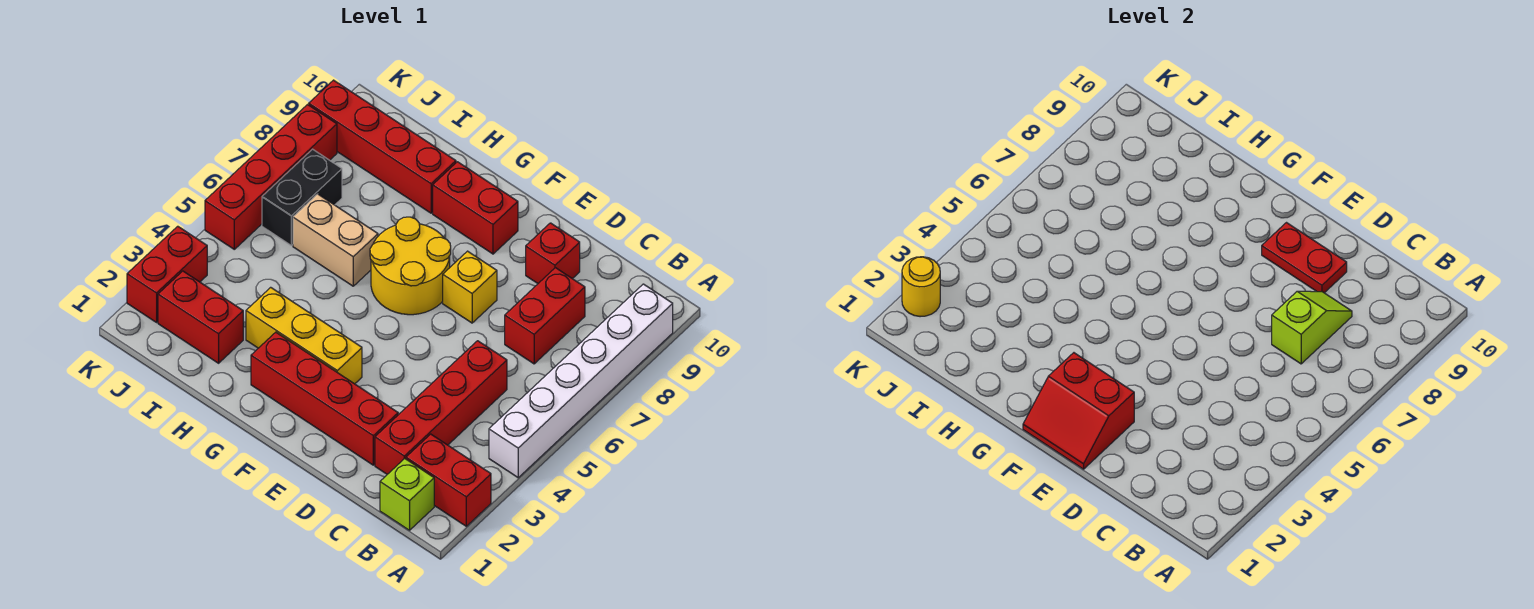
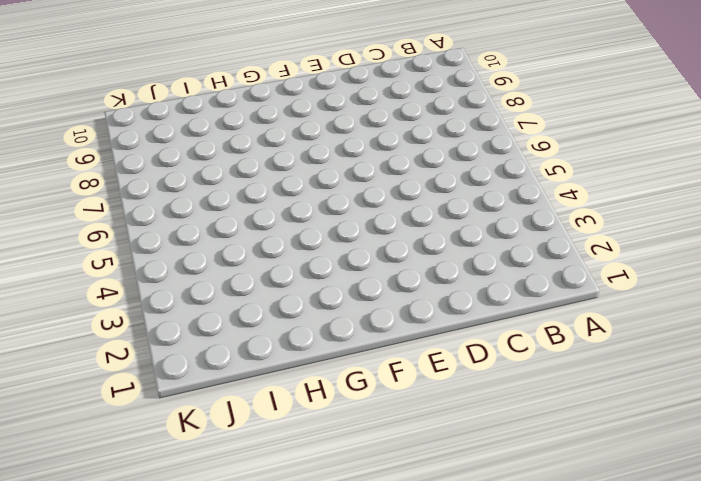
none -> red brick A2:B2 level 1
none -> white brick A4:A9 level 1
none -> lime brick B1 level 1

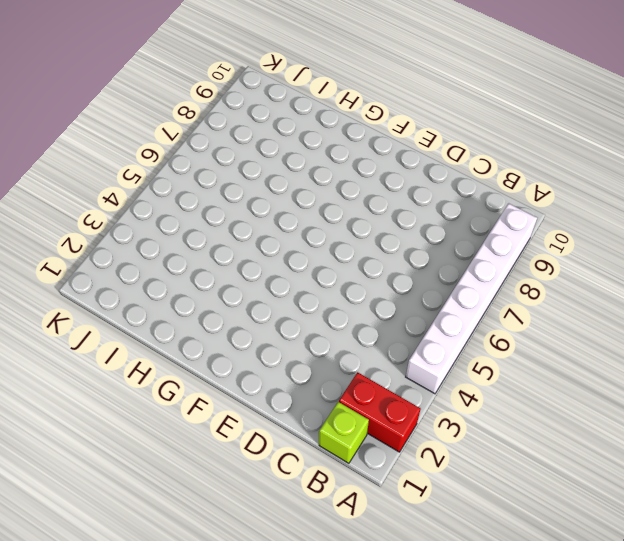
none -> red brick C2:C5 level 1
none -> red brick C7:C8 level 1
none -> red brick D2:G2 level 1

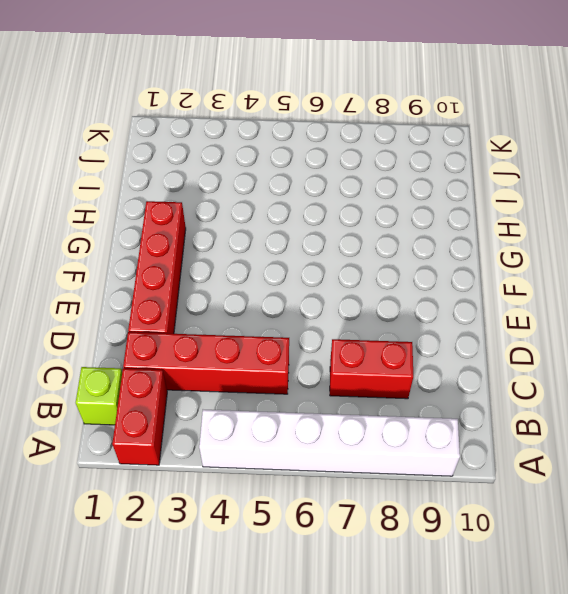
none -> red brick D9 level 1
none -> yellow brick E7 level 1
none -> yellow brick F3:H3 level 1

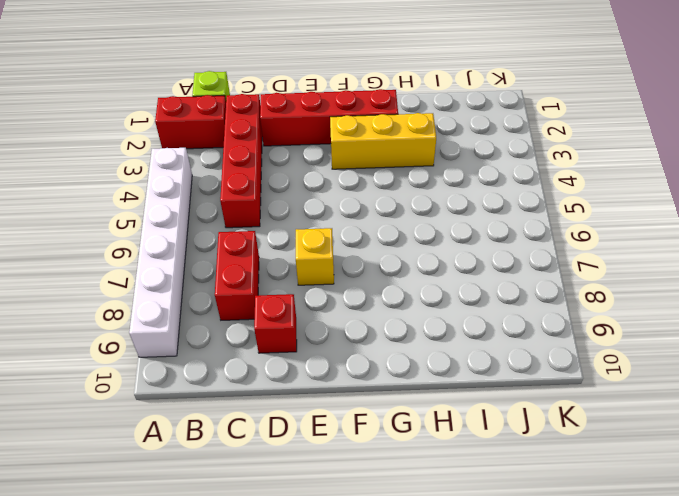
none -> yellow round brick F6:G7 level 1
none -> red brick F9:G9 level 1
none -> tan brick H6:I6 level 1

